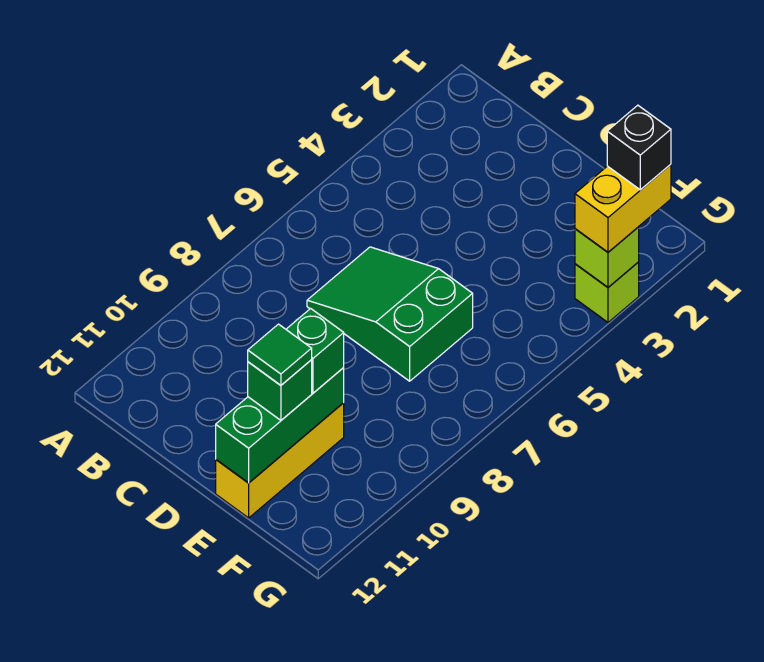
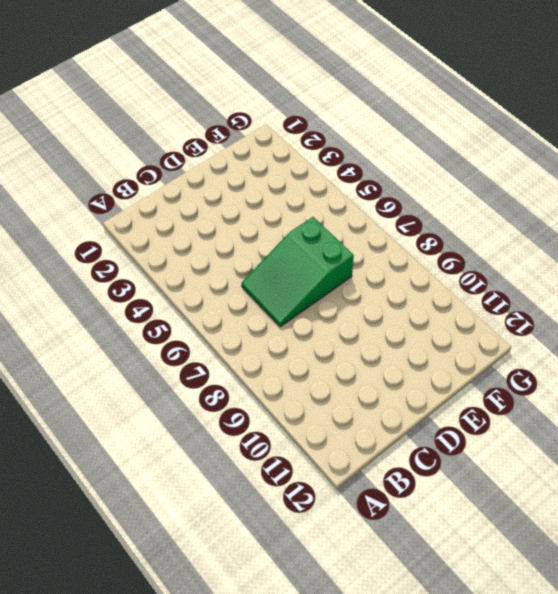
none -> yellow brick E10:E12 level 1
none -> lime brick G3 level 1

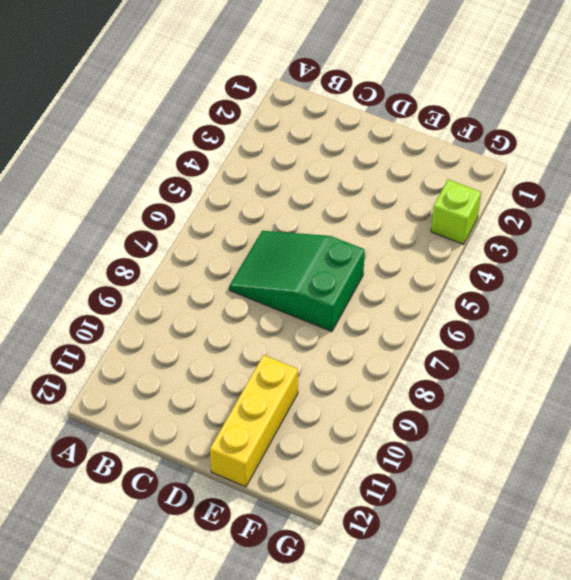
none -> green brick E10:E12 level 2
none -> lime brick G3 level 2

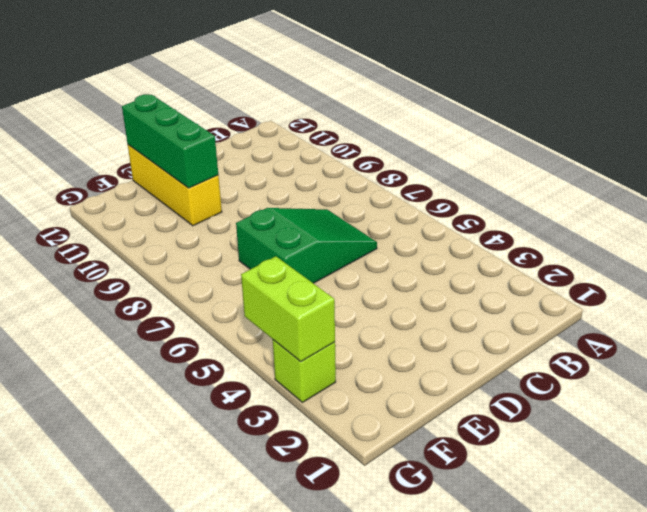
lime brick G3:G4 level 2 -> lime brick G3 level 2
none -> green brick E10 level 3
none -> green brick E11 level 3

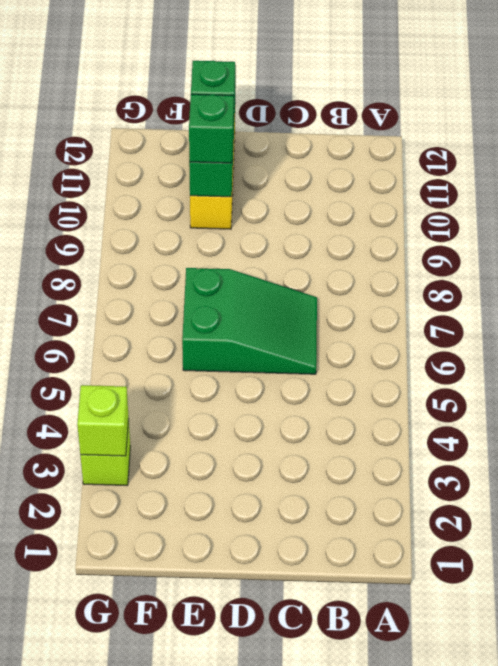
none -> yellow brick G2:G3 level 3
none -> green tile E11 level 4

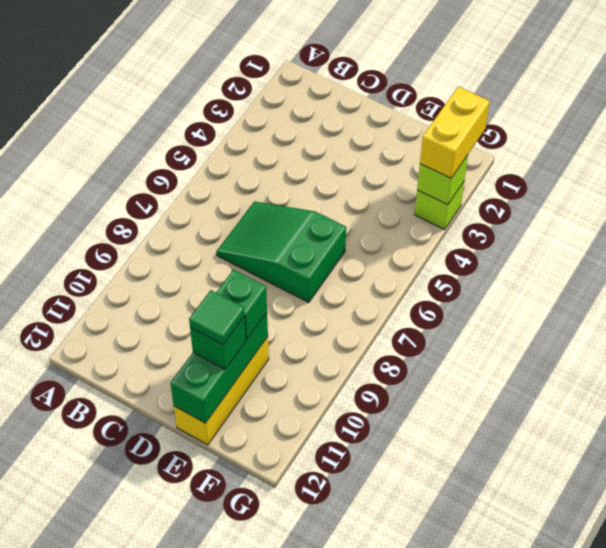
none -> black brick G2 level 4

